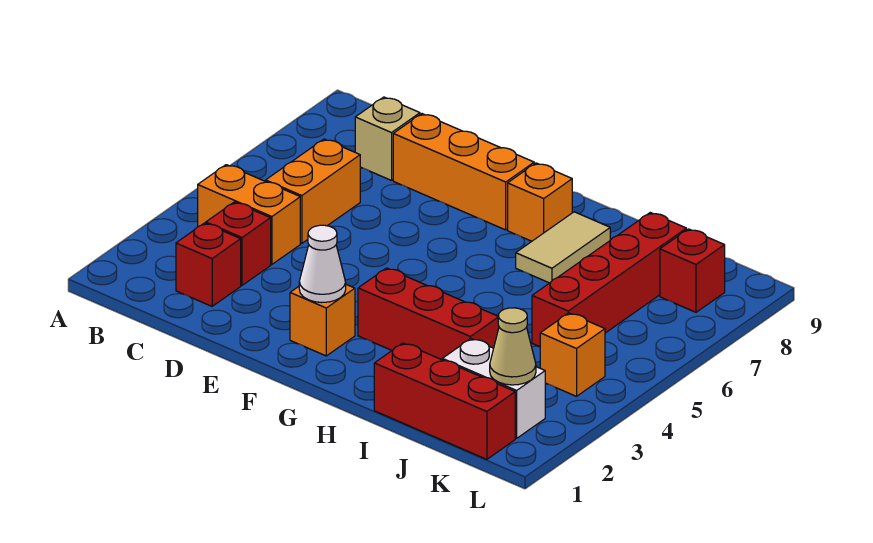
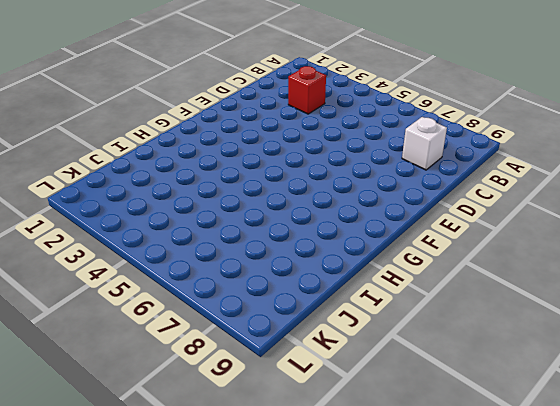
white brick C8 level 1 -> tan brick C8 level 1
none -> orange brick B4:C4 level 1
none -> red brick C2 level 1
none -> orange brick C5:C6 level 1

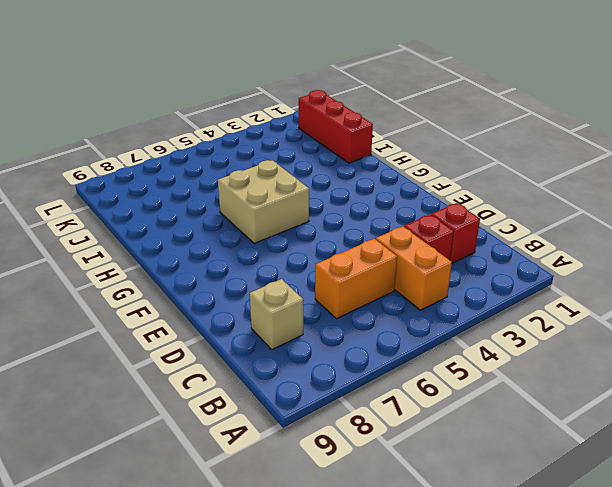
tan brick G5:H6 level 1 -> none
none -> orange brick D8:F8 level 1
none -> orange brick F2 level 1
none -> red brick G3:I3 level 1

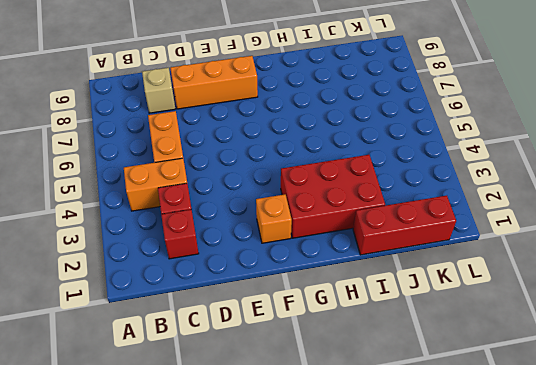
red brick G2:I3 level 1 -> red brick G3:I3 level 1
none -> orange brick G8 level 1
none -> tan tile H7:H8 level 1
none -> white brick J2:K2 level 1

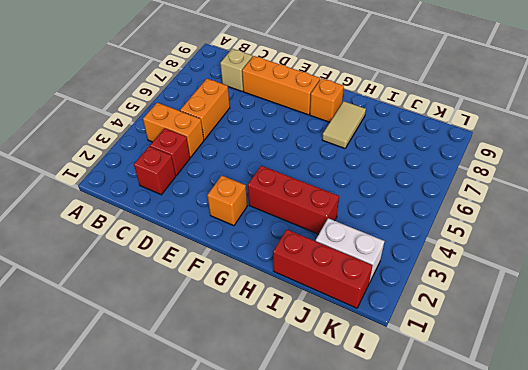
none -> red brick J5:J8 level 1
none -> orange brick K4 level 1
none -> red brick K8 level 1

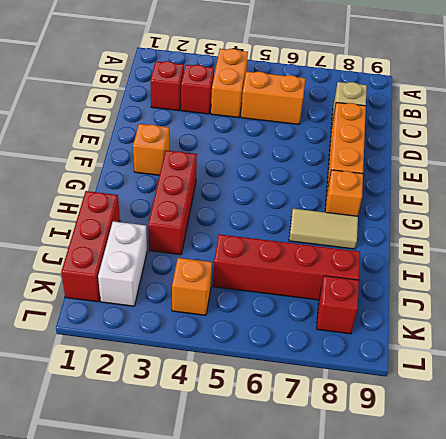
none -> white cone F2 level 2
none -> tan cone K2 level 2

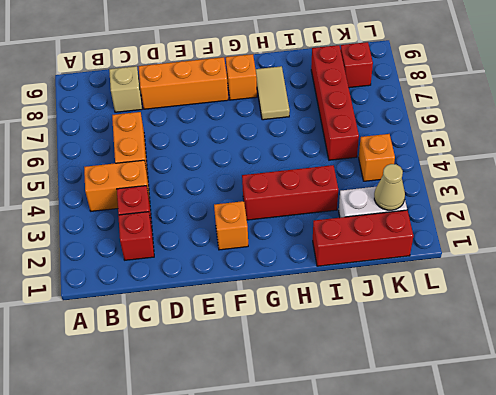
none -> white cone F2 level 2

